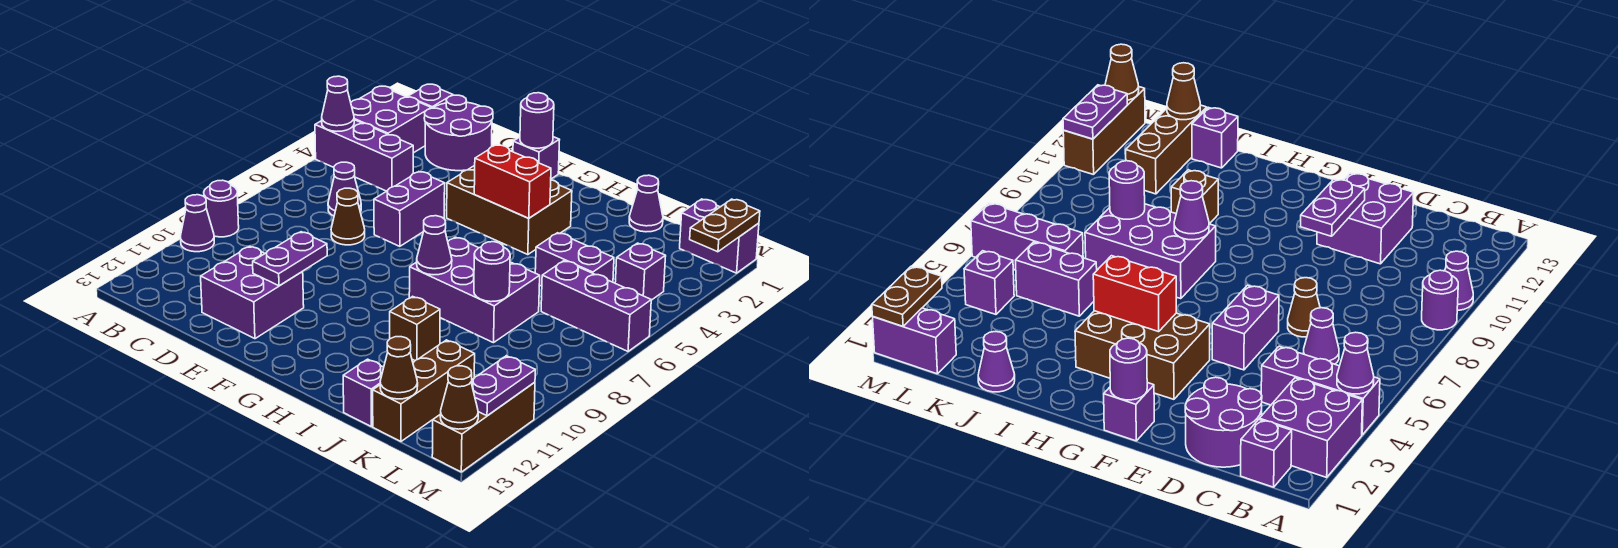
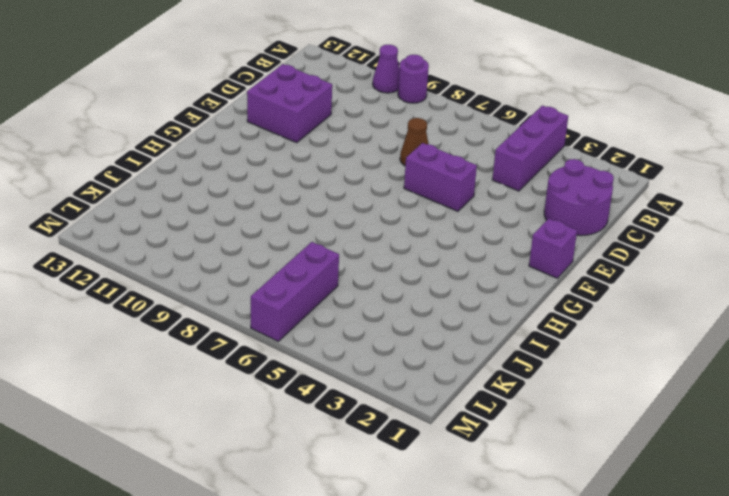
none -> purple brick A2:B3 level 1
none -> purple brick B1 level 1
none -> purple cone C6 level 1
none -> brown brick F3:H4 level 1

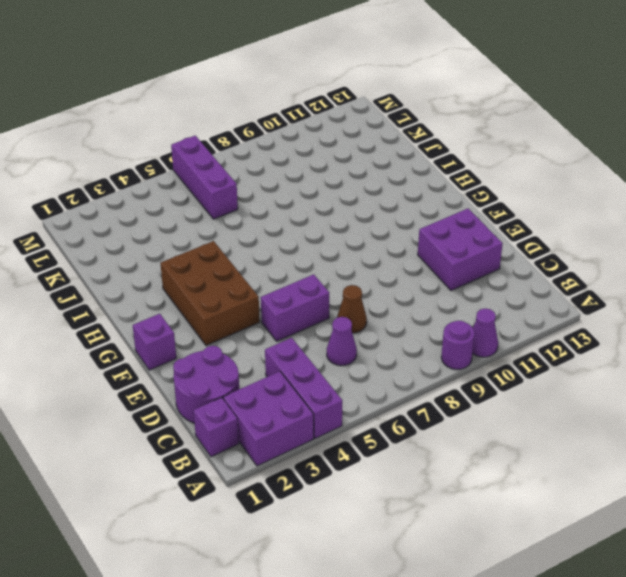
none -> purple brick H7:J8 level 1
none -> brown brick I10 level 1
none -> purple cone J1 level 1
none -> purple brick J5:K5 level 1

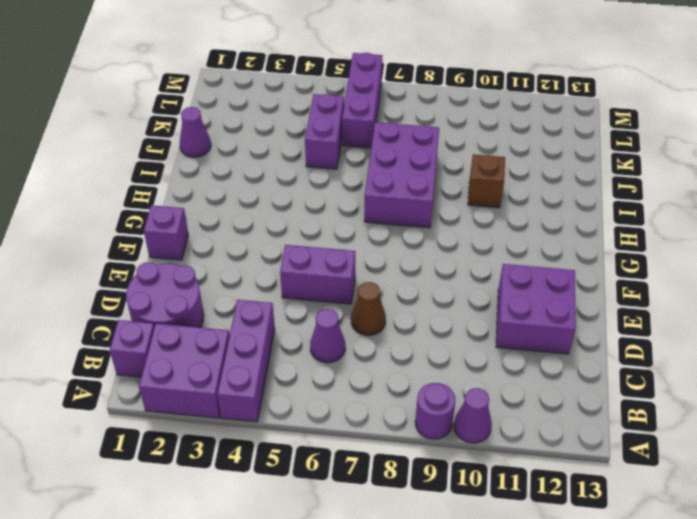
none -> brown brick F3:H4 level 1
none -> purple brick J13 level 1
none -> brown brick K11:K13 level 1
none -> purple brick L1:M1 level 1

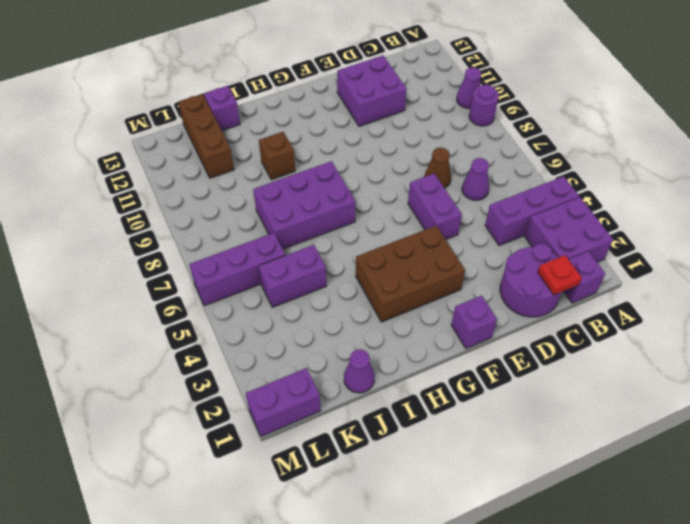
red plate C1 level 2 -> none
none -> purple brick L4 level 1
none -> brown brick M11:M13 level 1
none -> purple cone A4 level 2
none -> purple plate E10:E11 level 2

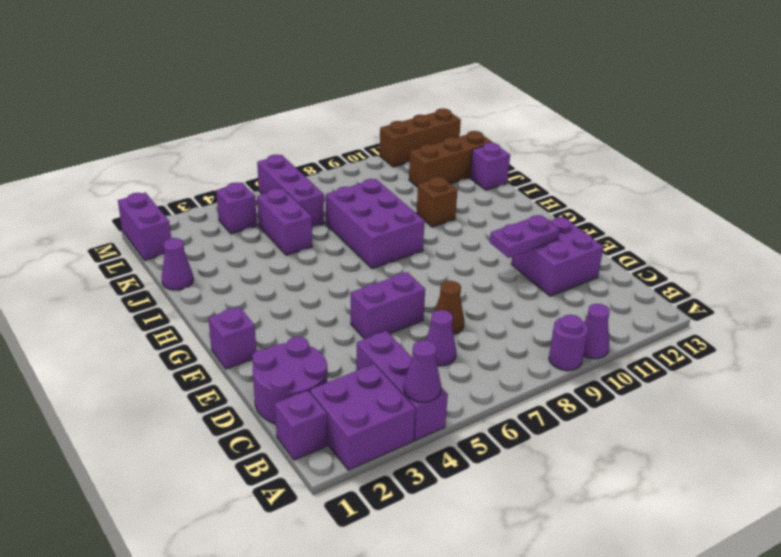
none -> brown brick F3:H4 level 1
none -> purple round brick F1 level 2
none -> red brick G4:H4 level 2
none -> purple cone H8 level 2

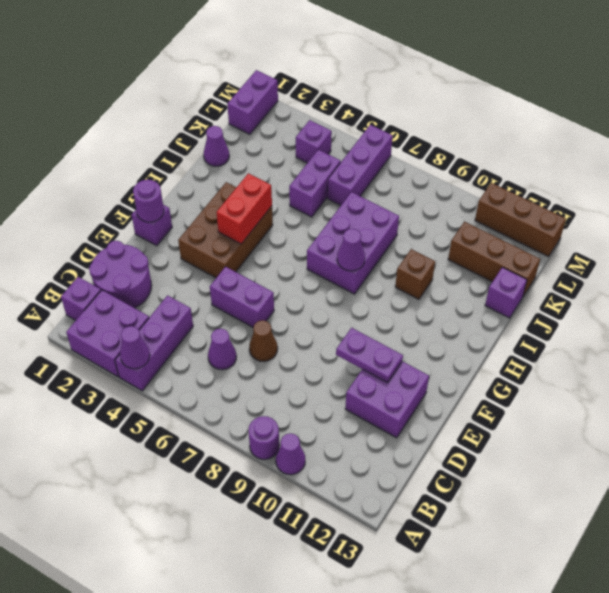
none -> purple round brick J8 level 2
none -> brown cone K13 level 2
none -> brown plate M1:M2 level 2
none -> purple plate M11:M12 level 2

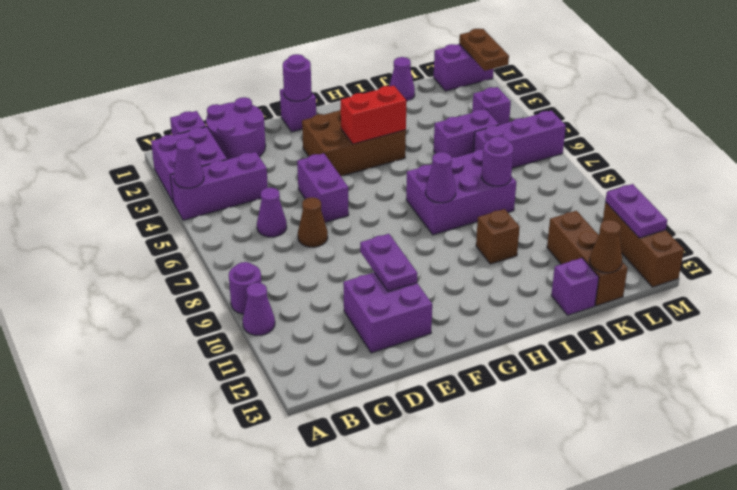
none -> brown cone M13 level 2

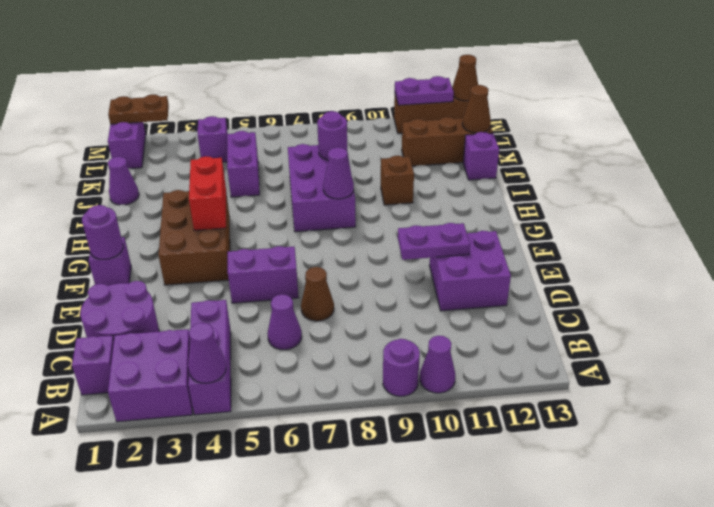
none -> purple brick K6:M6 level 1

